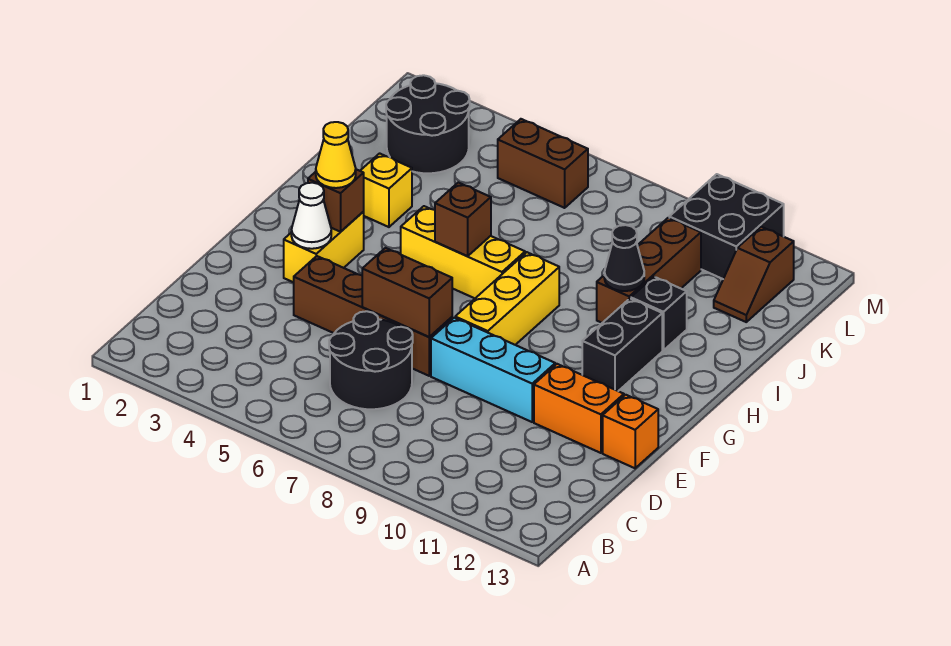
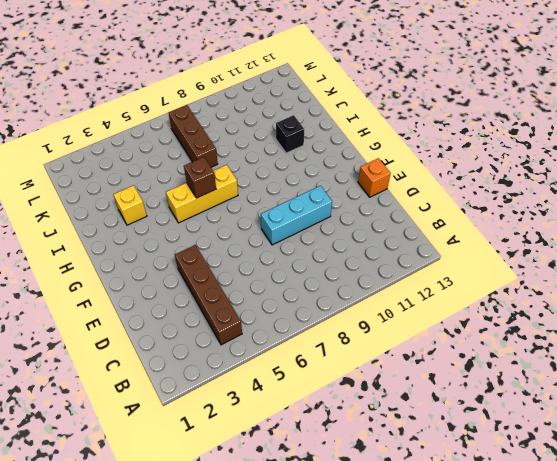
brown brick B4:E4 level 1 -> brown brick E4:E7 level 1
brown brick J7:L7 level 1 -> brown brick I10:K10 level 1
none -> black round brick C6:D7 level 1
none -> orange brick E11:E12 level 1
none -> yellow brick F3:G3 level 1

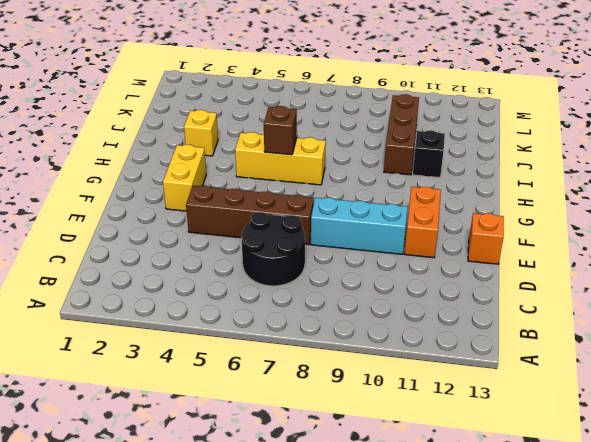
orange brick E11:F11 level 1 -> orange brick E11:E12 level 1
none -> yellow brick F8:H8 level 1
none -> black brick G11:H11 level 1
none -> black round brick K2:L3 level 1

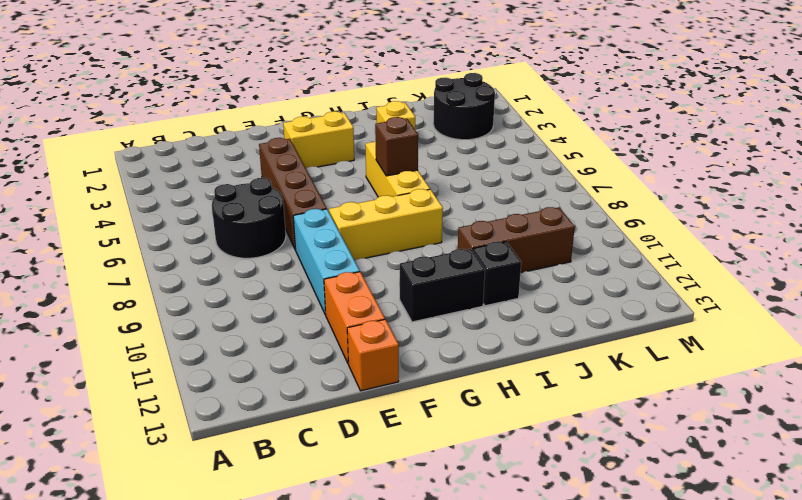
none -> brown slope K12:L12 level 1 top L
none -> brown brick L5:L6 level 1
none -> black brick L10:M11 level 1

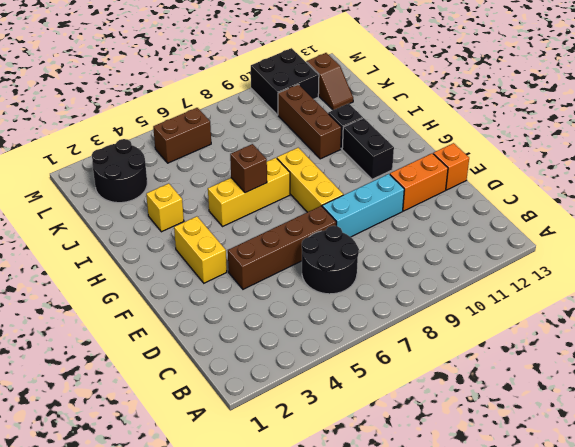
none -> brown brick E6:E7 level 2
none -> white cone F3 level 2
none -> brown brick G3 level 2

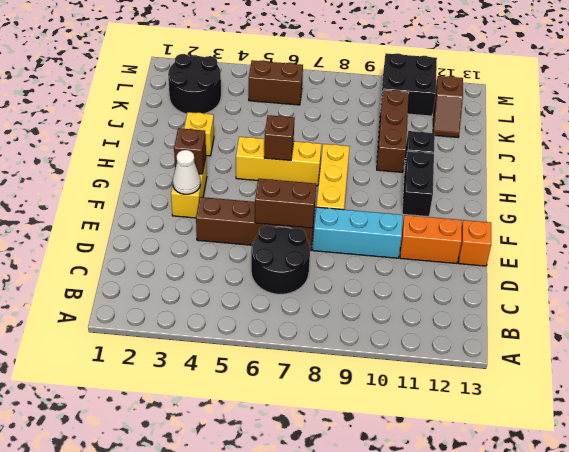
none -> black cone I10 level 2
none -> yellow cone G3 level 3

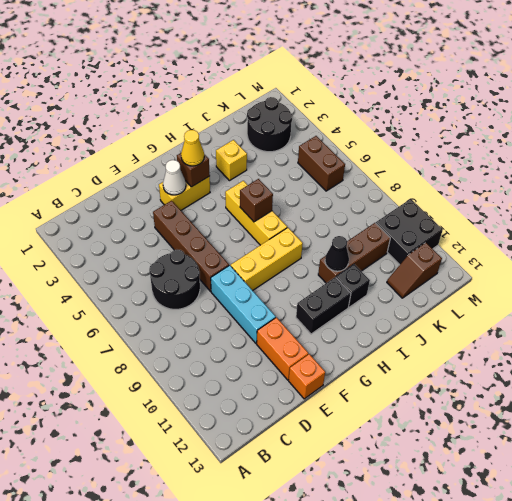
none -> brown brick E6:E7 level 2

